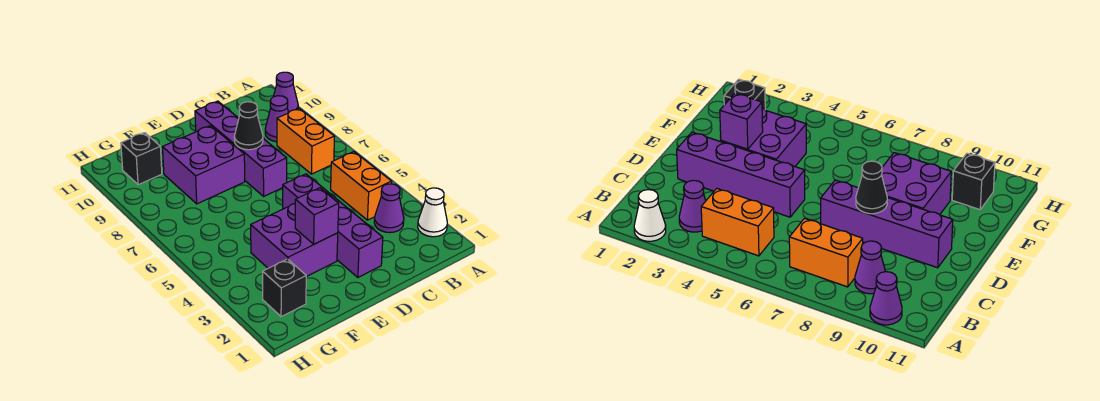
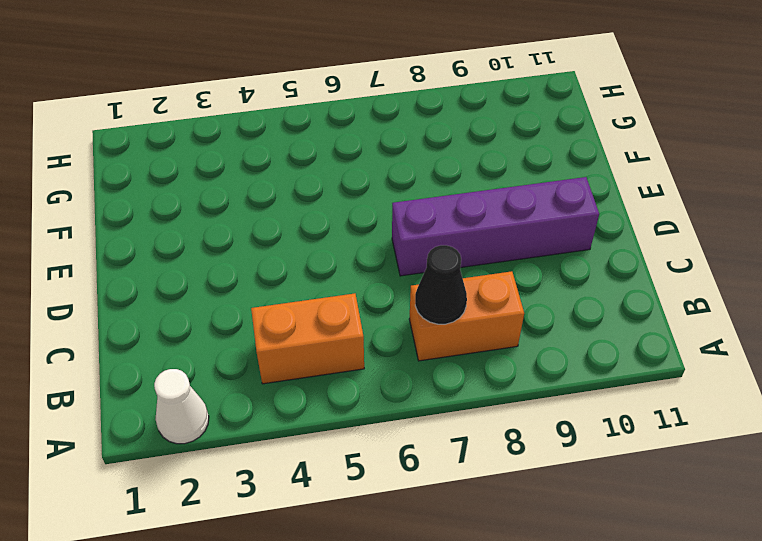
black cone B7 level 2 -> black cone D8 level 2
none -> purple cone A10 level 1
none -> purple cone B3 level 1
none -> purple cone B9 level 1

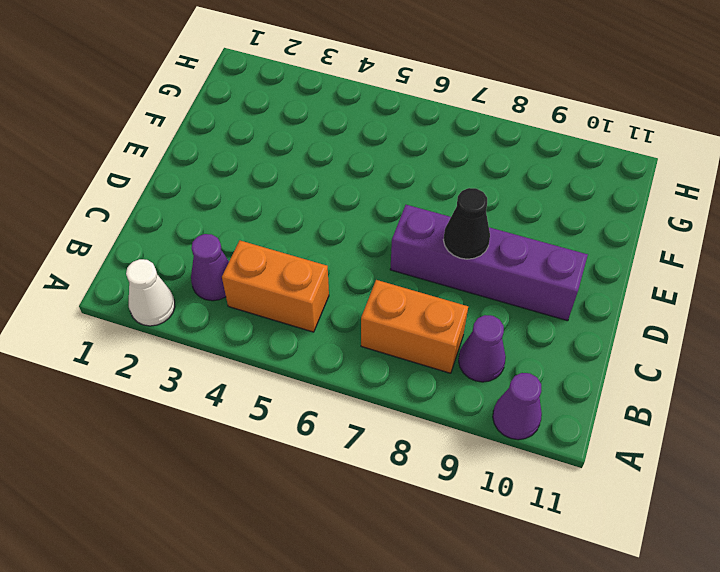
none -> purple brick D2:D5 level 1
none -> purple brick E3:F4 level 1
none -> purple brick E8:F9 level 1

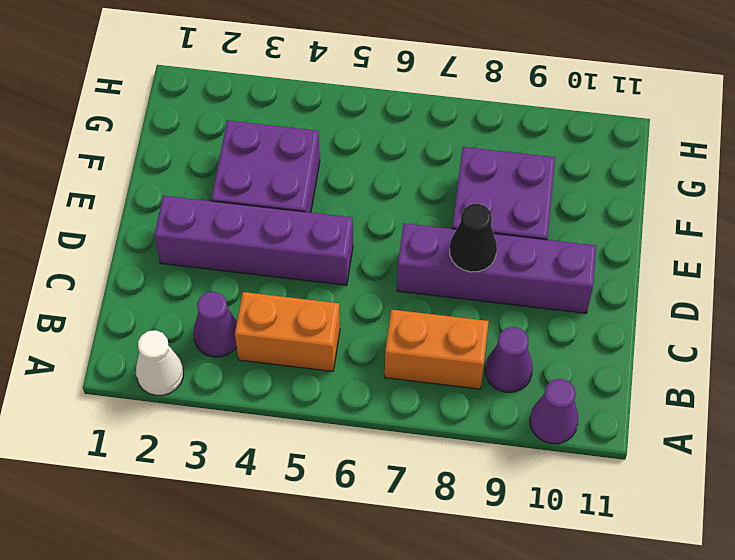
none -> black brick G2 level 1
none -> black brick G10 level 1
none -> purple brick E3 level 2

